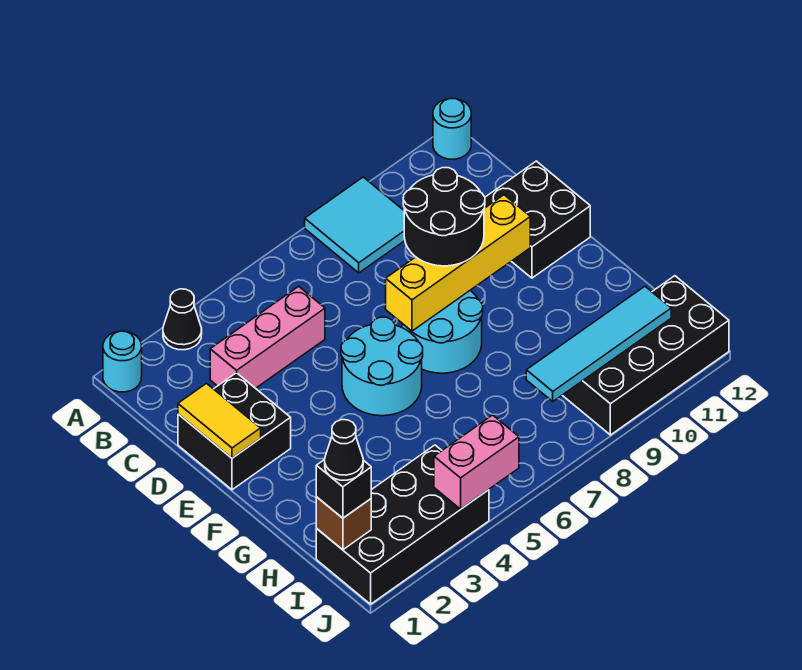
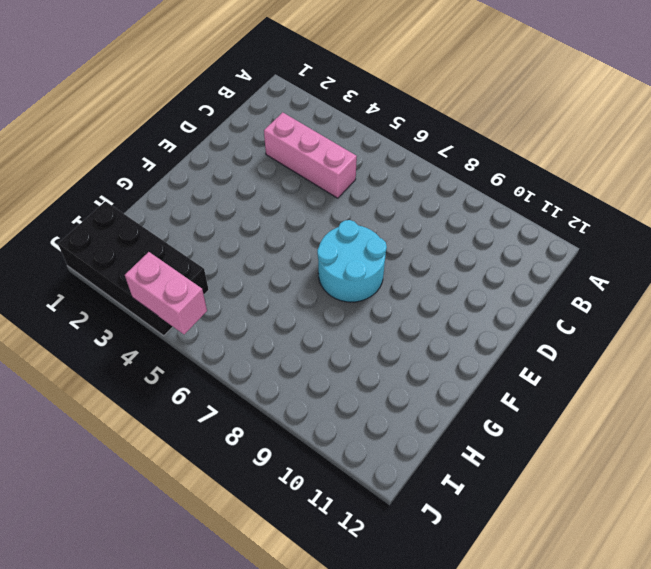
none -> cyan round brick A1 level 1
none -> black cone A3 level 1
none -> cyan tile A8:B9 level 1

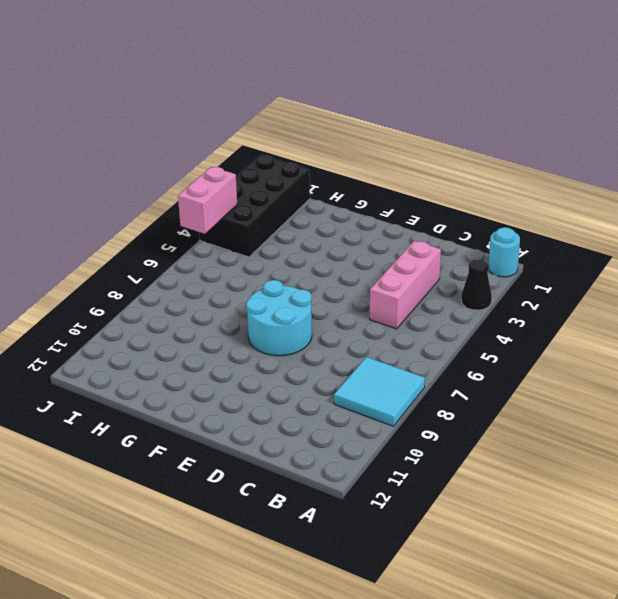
none -> cyan round brick A12 level 1
none -> black brick D1:E2 level 1
none -> black brick D11:E12 level 1

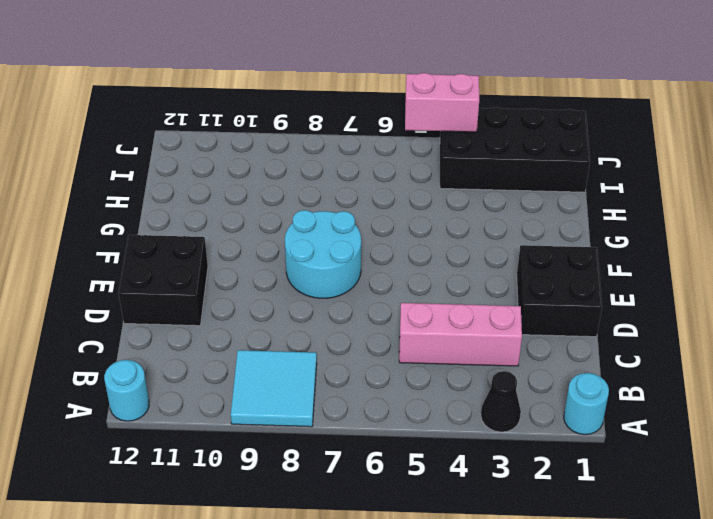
none -> cyan round brick E5:F6 level 1
none -> black brick I9:J12 level 1
none -> yellow tile D1:E1 level 2

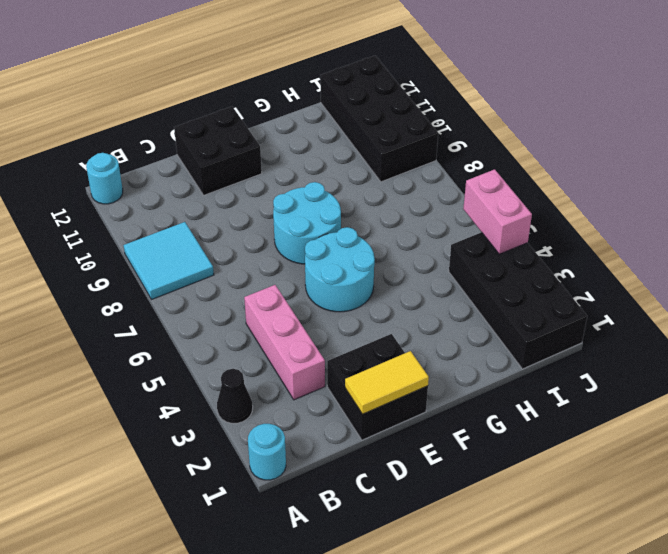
none -> yellow brick E7:E10 level 2
none -> brown brick I1 level 2
none -> cyan tile I8:I11 level 2

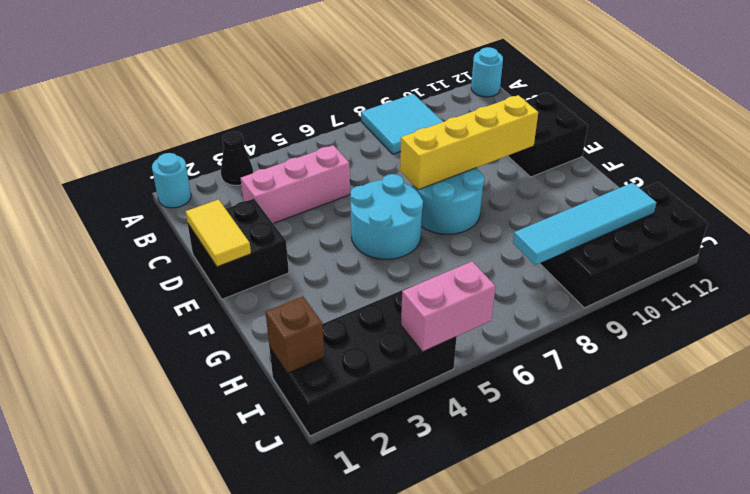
none -> black round brick D8:E9 level 3
none -> black brick I1 level 3
none -> black cone I1 level 4

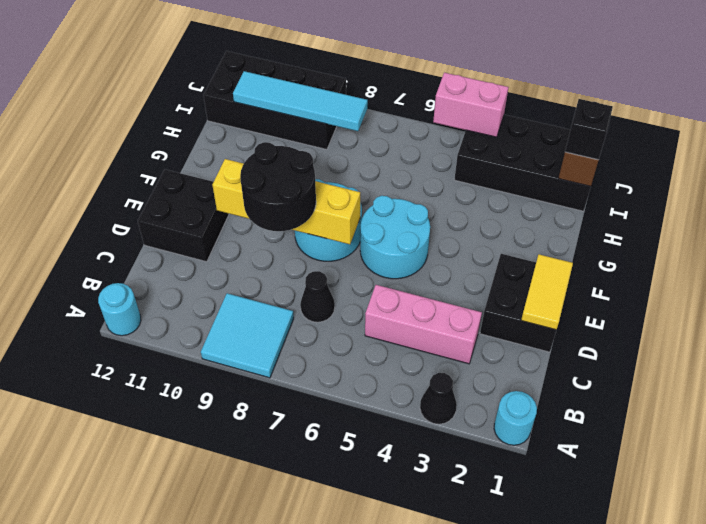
black cone C7 level 1 -> black cone I1 level 4

